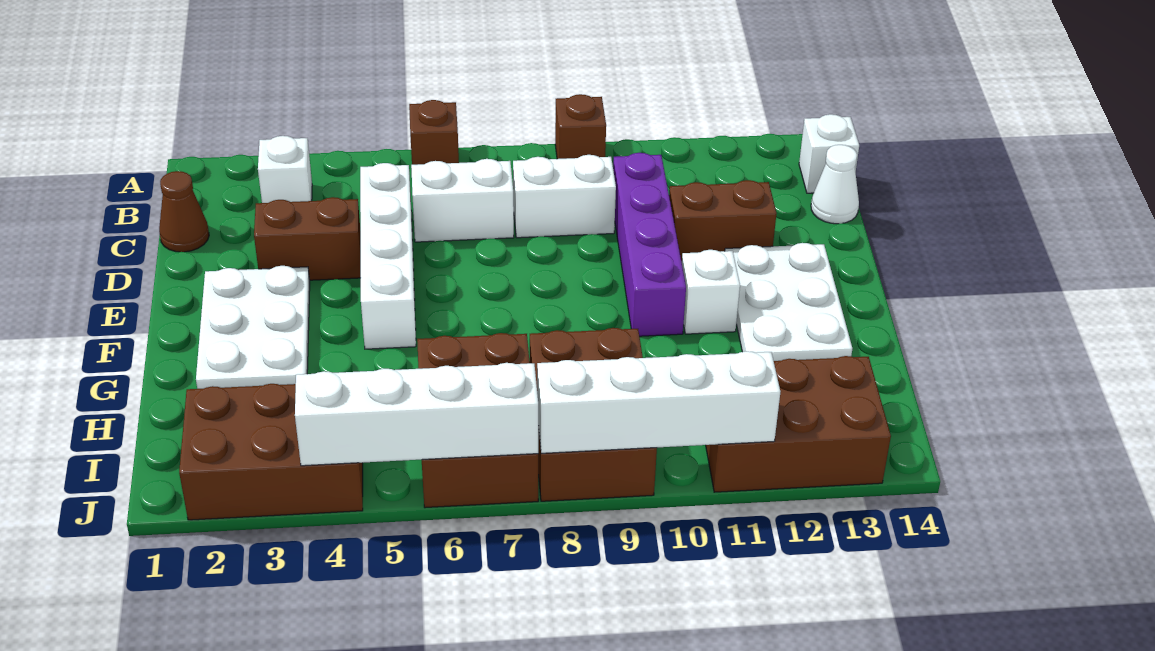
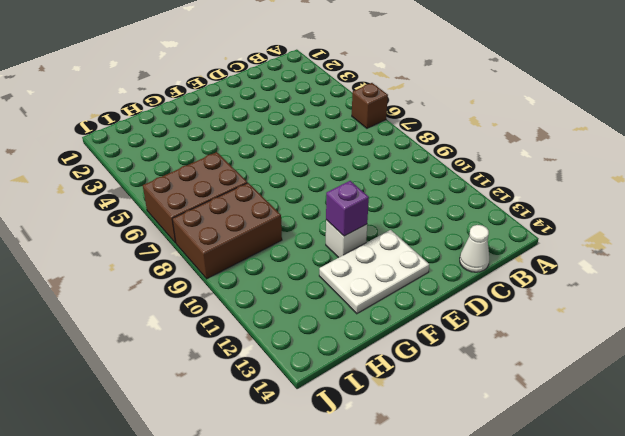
purple brick F11 level 2 -> none
none -> brown brick A9 level 1
none -> white brick B3 level 1
none -> white brick B14 level 1

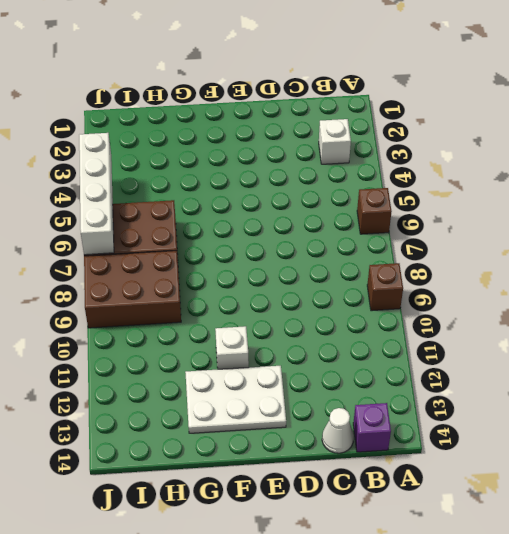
purple brick B14 level 1 -> white brick B14 level 1
none -> brown cone C1 level 1
none -> white brick C5:F5 level 1
none -> white brick C6:C7 level 1

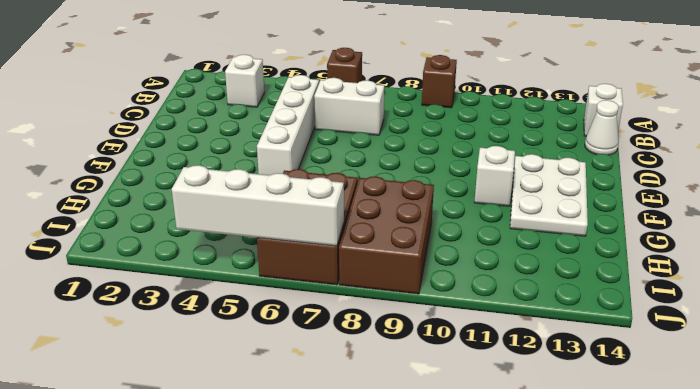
none -> brown cone C1 level 1
none -> white brick C8:C9 level 1
none -> purple brick C10:F10 level 1

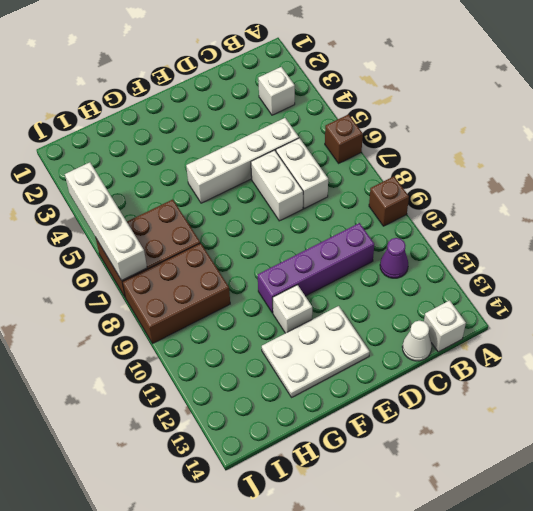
purple cone B11 level 1 -> none
white brick D6:D7 level 1 -> white brick C8:C9 level 1
none -> brown cone C1 level 1
none -> brown brick D3:D4 level 1
none -> brown brick D11:D12 level 1

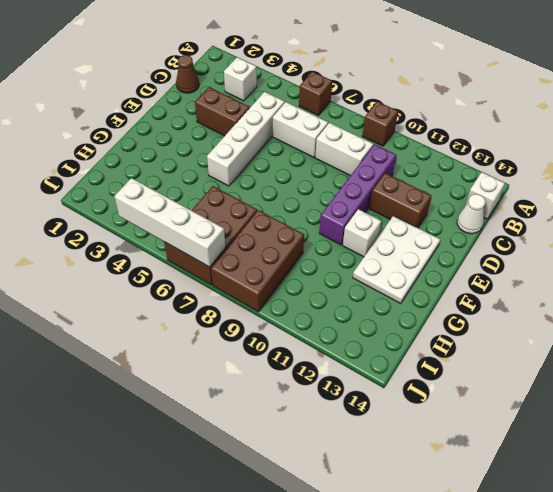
none -> white plate E2:G3 level 1
none -> brown brick I2:J4 level 1
none -> brown brick I11:J13 level 1

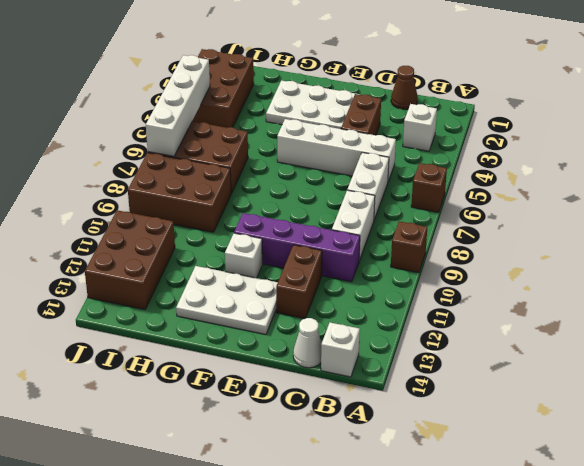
none -> white brick J8:J11 level 2

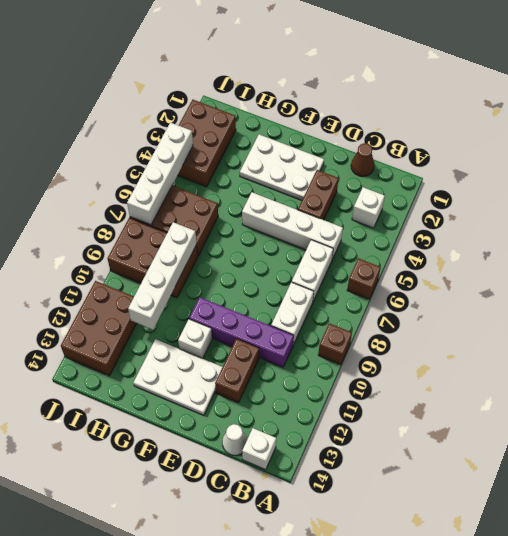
white brick H8:H11 level 2 -> white brick J8:J11 level 2

